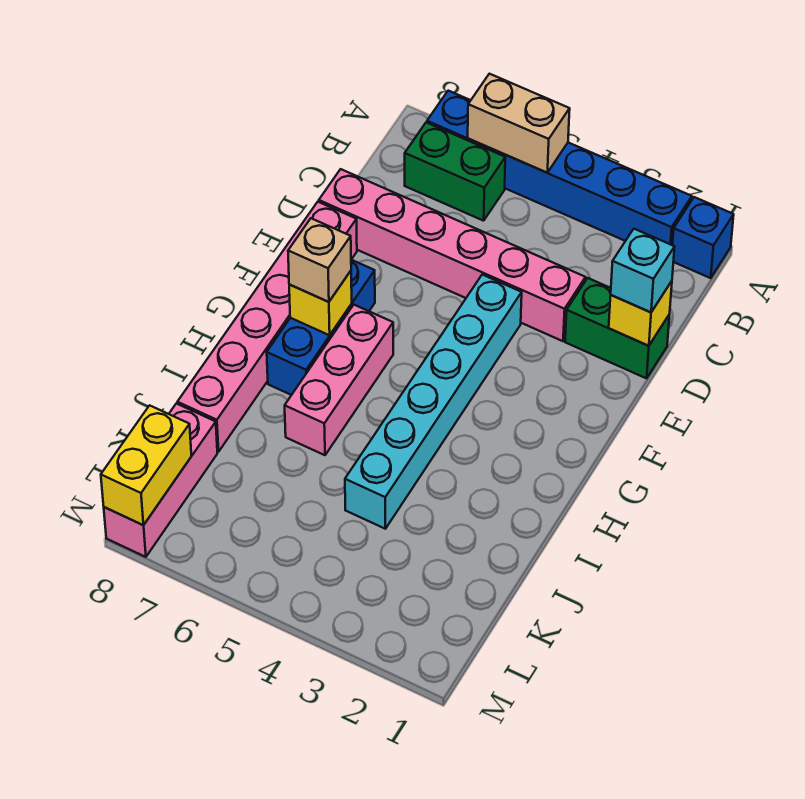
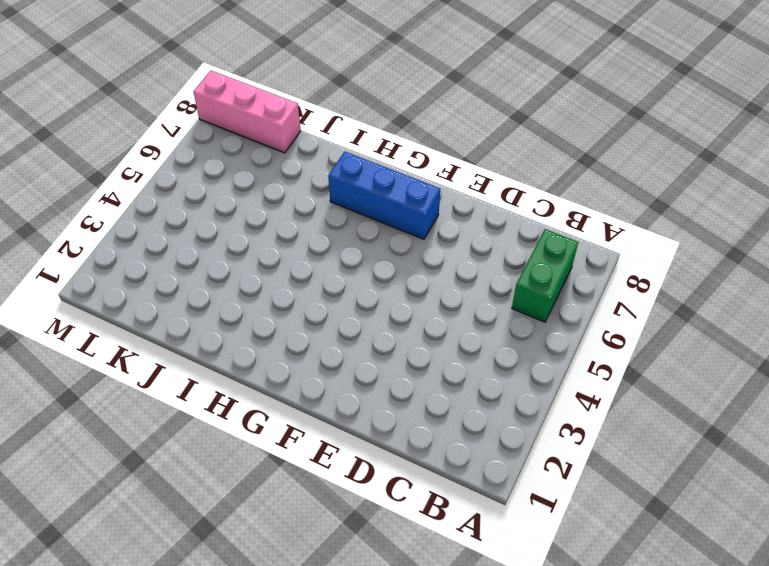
none -> blue brick A1 level 1
none -> blue brick A2:A7 level 1
none -> green brick D1:D2 level 1

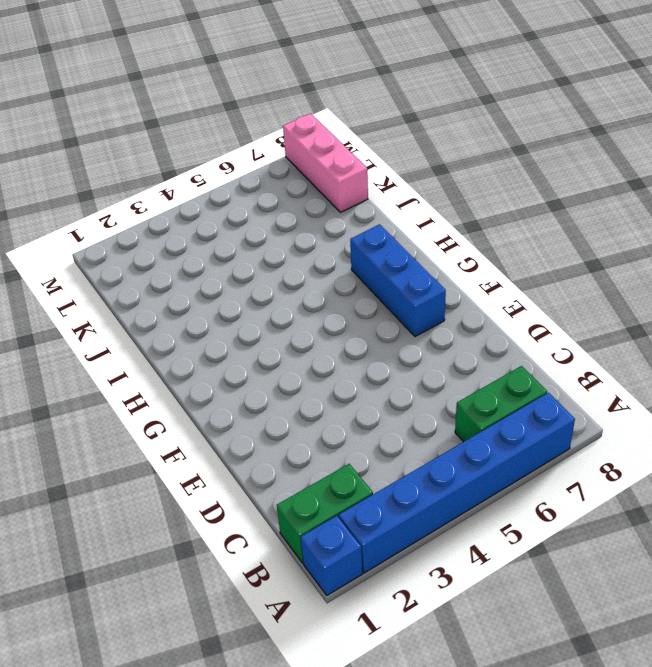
green brick B1:B2 level 1 -> green brick D1:D2 level 1
none -> pink brick D3:D8 level 1
none -> cyan brick E4:J4 level 1
none -> pink brick E8:J8 level 1

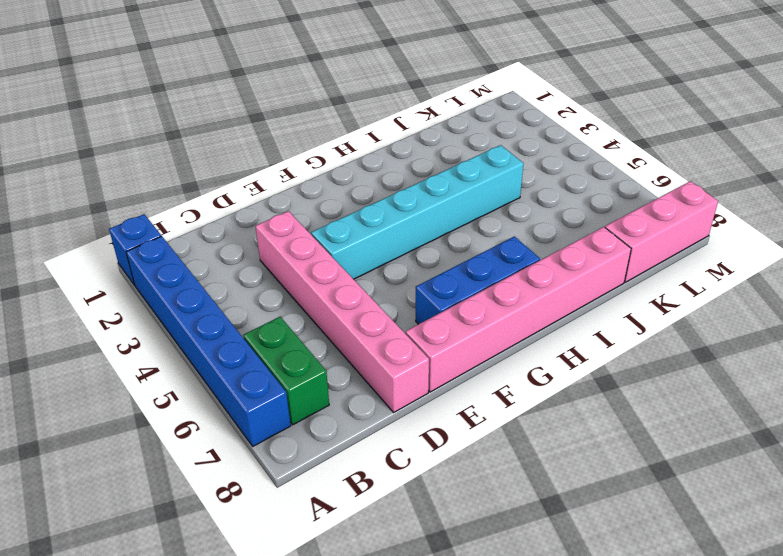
none -> green brick D1:D2 level 1
none -> pink brick G6:I6 level 1
none -> tan brick A5:A6 level 2

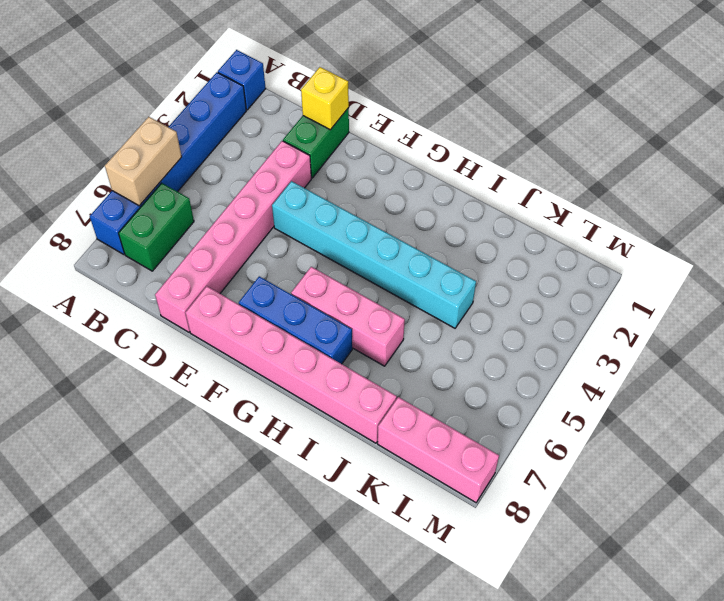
none -> yellow brick G7 level 2
none -> yellow brick L8:M8 level 2
none -> cyan brick D1 level 3

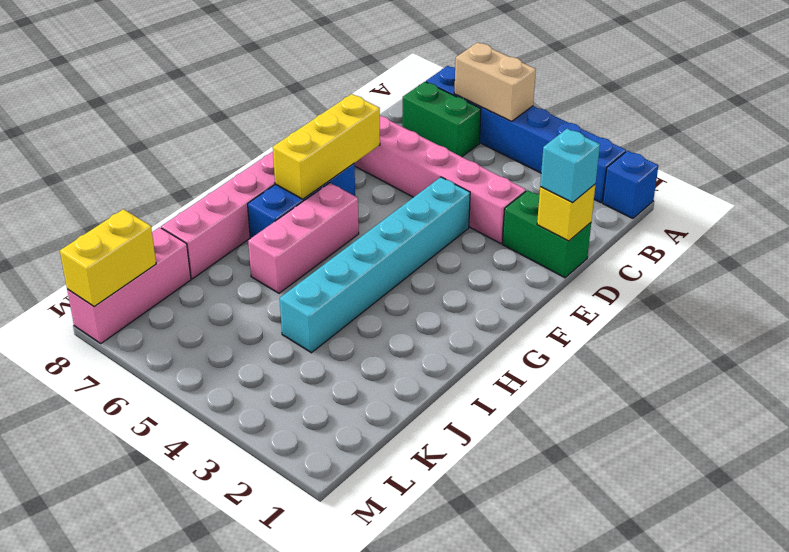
yellow brick E7:G7 level 2 -> yellow brick G7 level 2
none -> tan brick G7 level 3

